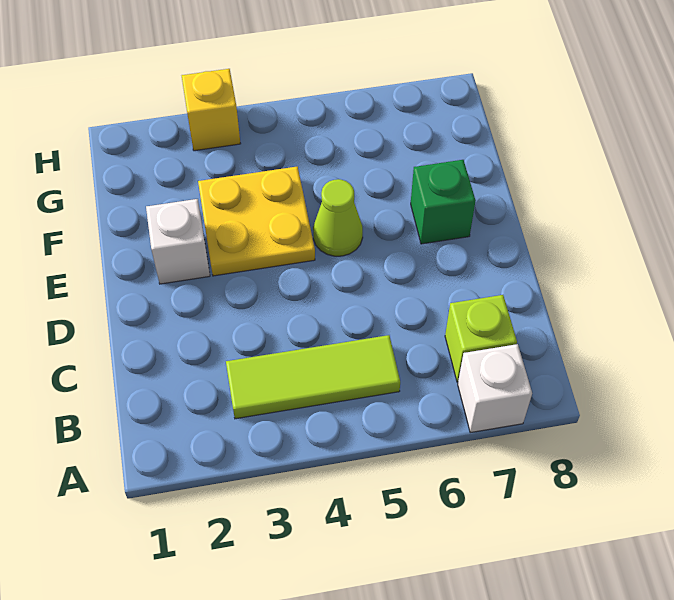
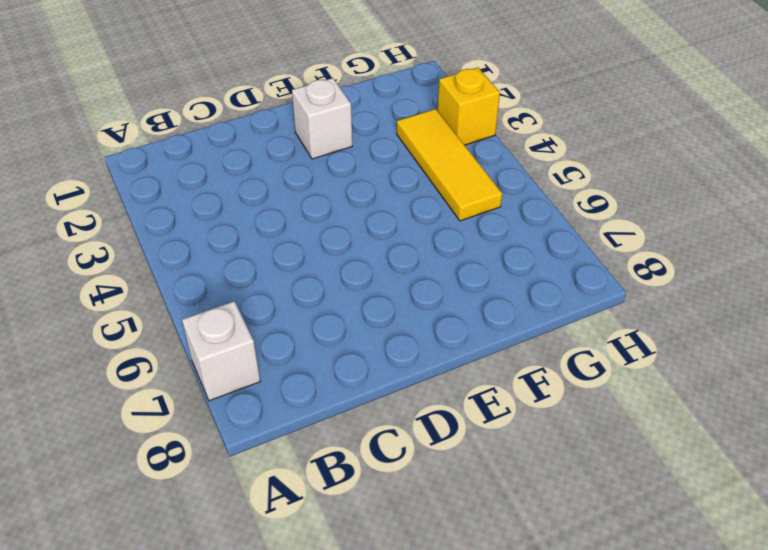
yellow tile G3:G5 level 1 -> none
none -> lime tile B3:B5 level 1
none -> lime brick B7 level 1

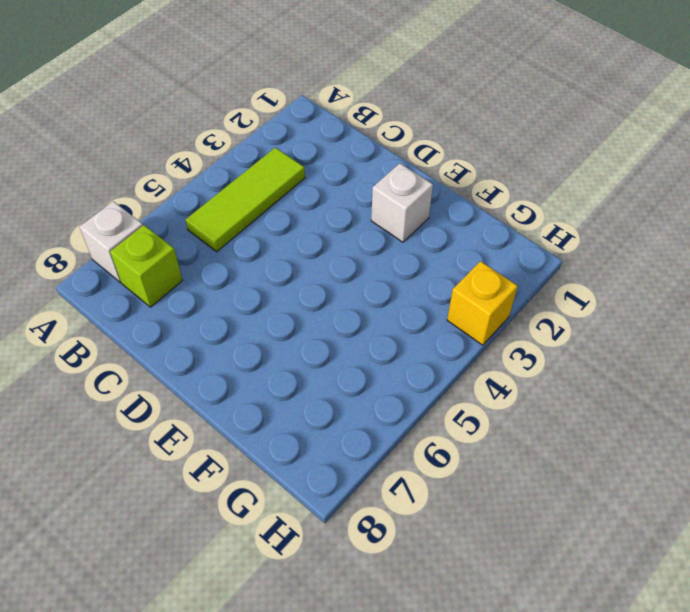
none -> yellow plate E3:F4 level 1
none -> lime cone E5 level 1

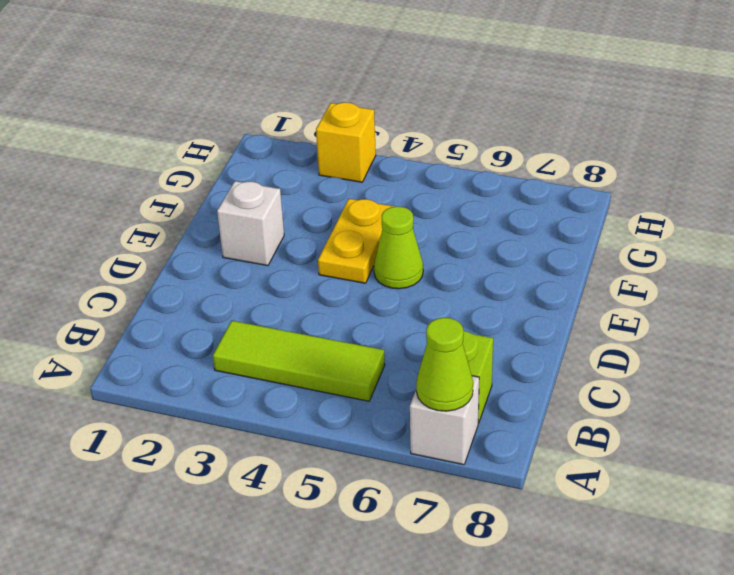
lime cone A7 level 2 -> none
yellow plate E4:F4 level 1 -> yellow plate E3:F4 level 1
none -> green brick E7 level 1

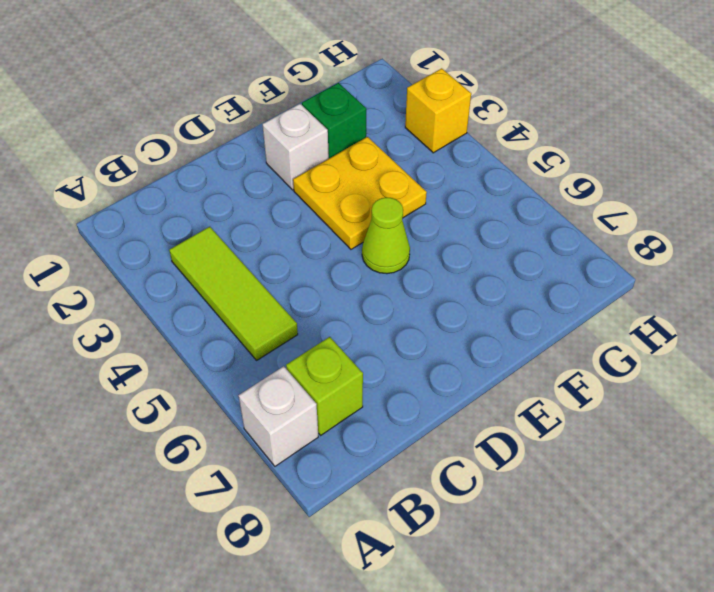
green brick F2 level 1 -> green brick E7 level 1

